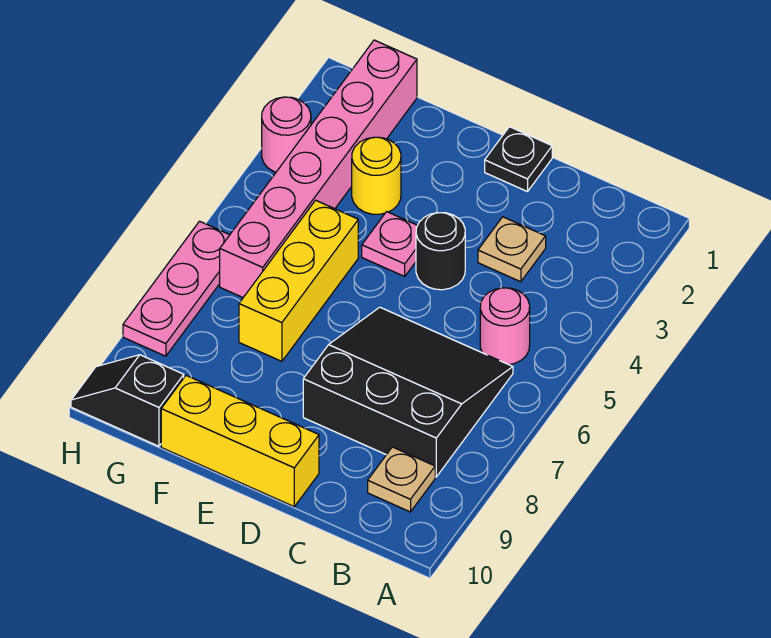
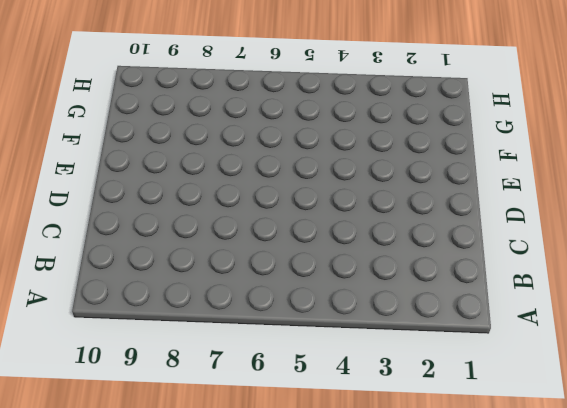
none -> pink round brick B5 level 1
none -> black slope B6:D8 level 1 top 8
none -> tan plate B9 level 1

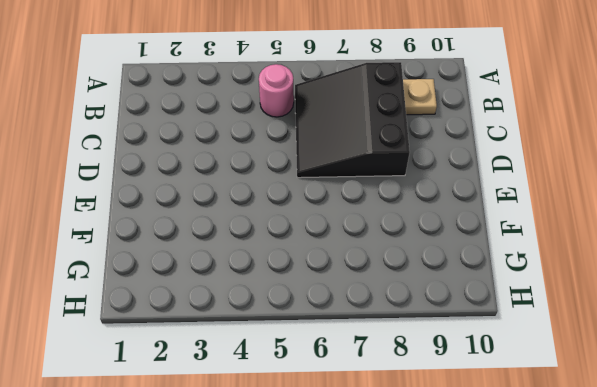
none -> tan plate C3 level 1
none -> black plate D1 level 1
none -> black round brick D4 level 1

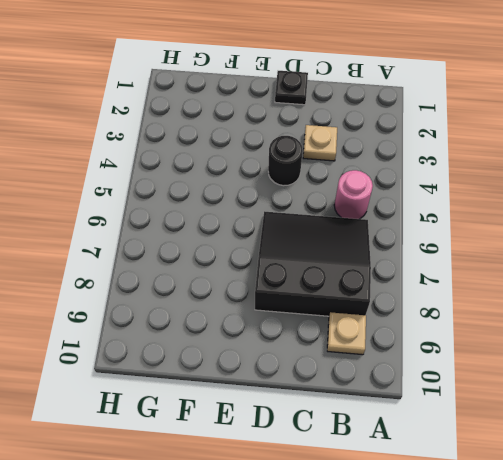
none -> yellow brick D10:F10 level 1
none -> pink plate E4 level 1
none -> yellow round brick F3 level 1

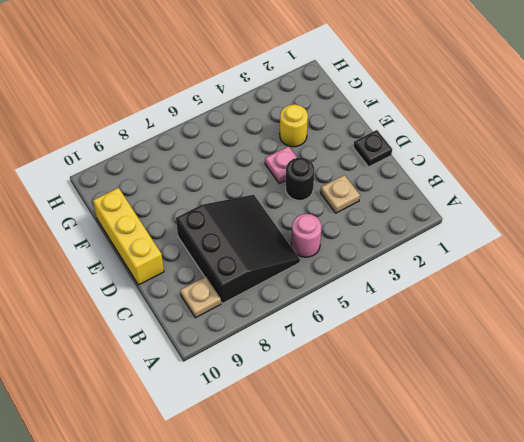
none -> yellow brick F5:F7 level 1
none -> pink brick G1:G6 level 1
none -> black slope G10:H10 level 1 top G

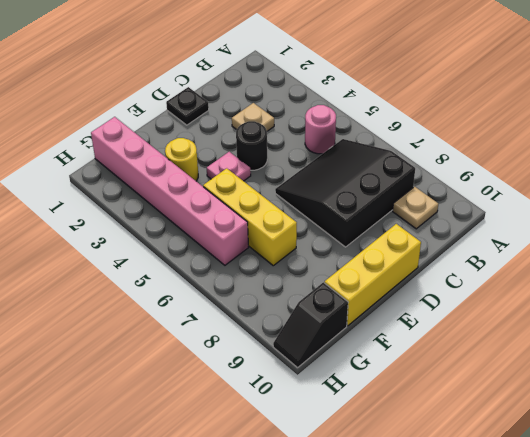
none -> pink round brick H3 level 1
none -> pink plate H6:H8 level 1

